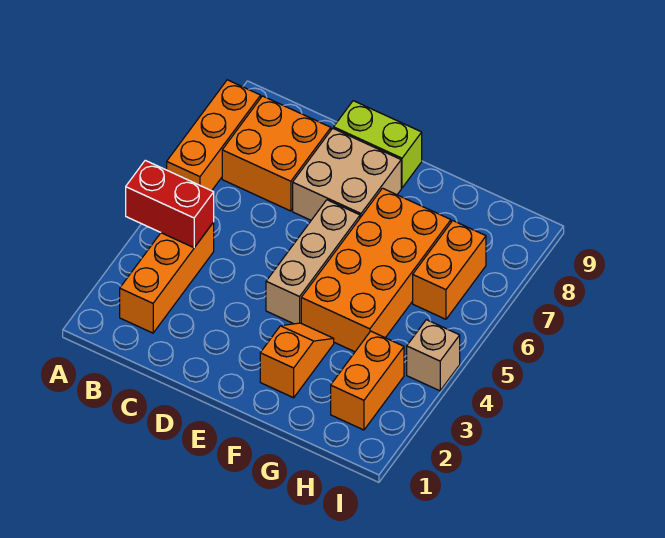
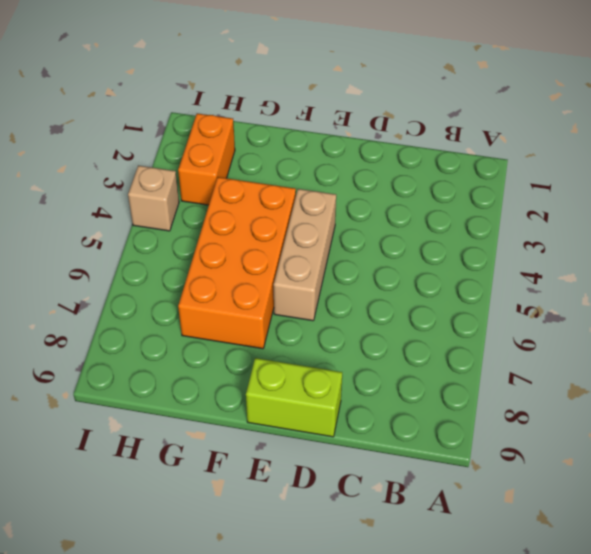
none -> orange brick A6:A8 level 1
none -> orange brick B2:B4 level 1
none -> orange brick B7:C8 level 1

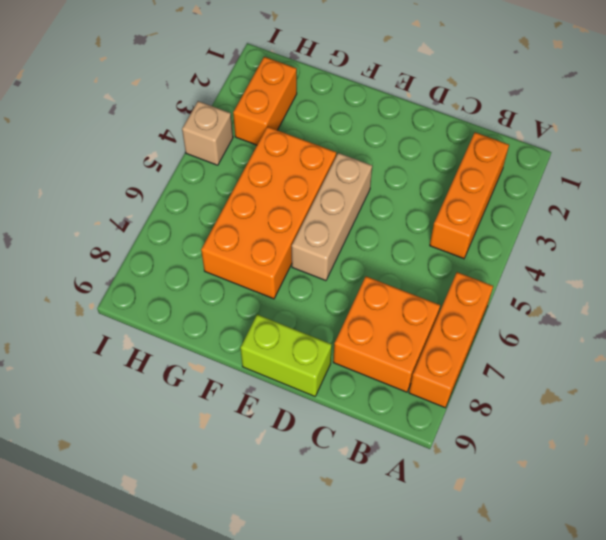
none -> tan brick D7:E8 level 1
none -> orange slope F2:F3 level 1 top 2
none -> orange brick H6:H7 level 1

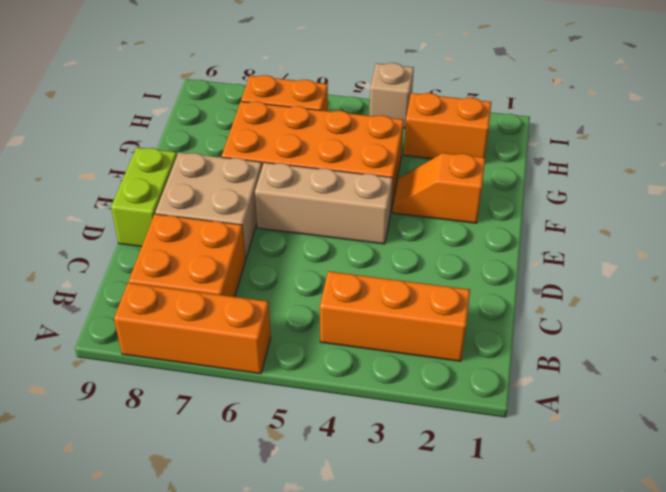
none -> red brick A4:B4 level 2

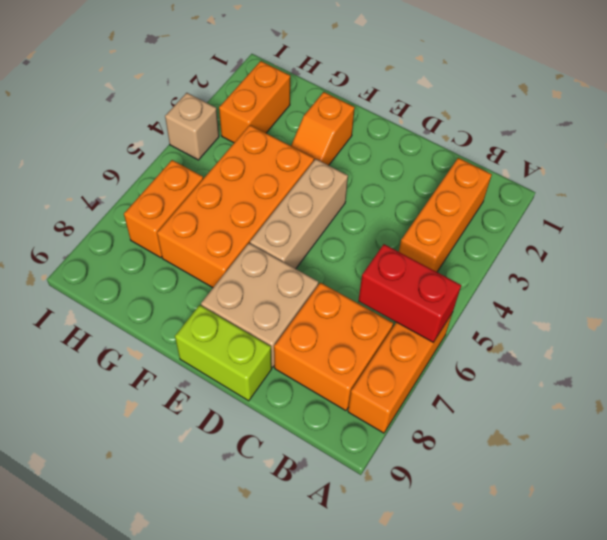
red brick A6:B6 level 2 -> red brick A4:B4 level 2

